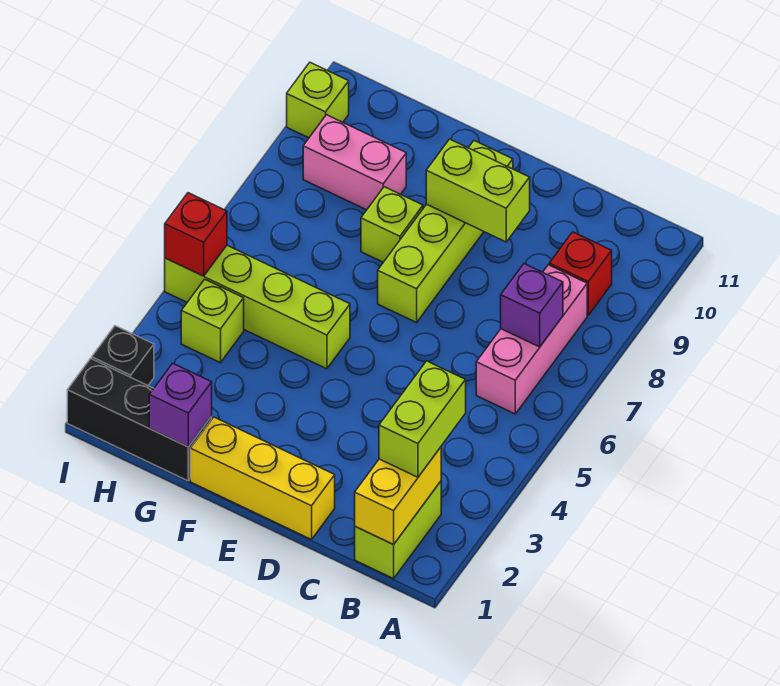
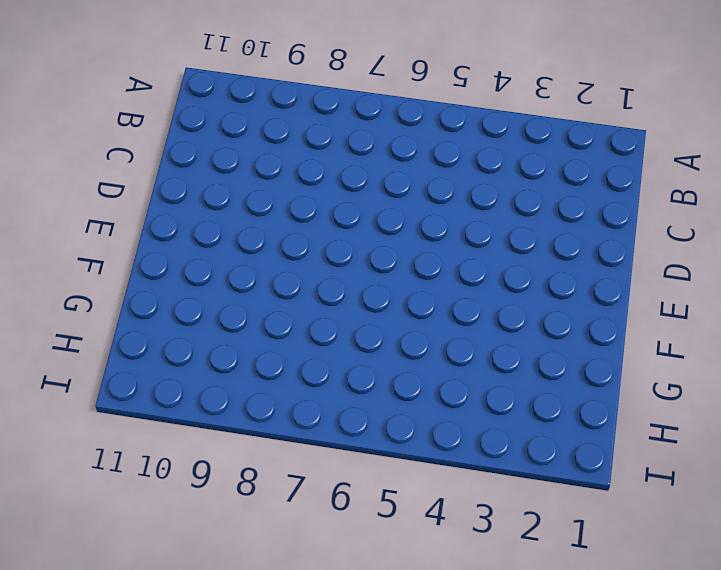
none -> lime brick B1:B2 level 1
none -> pink brick B6:B8 level 1
none -> red brick B9 level 1

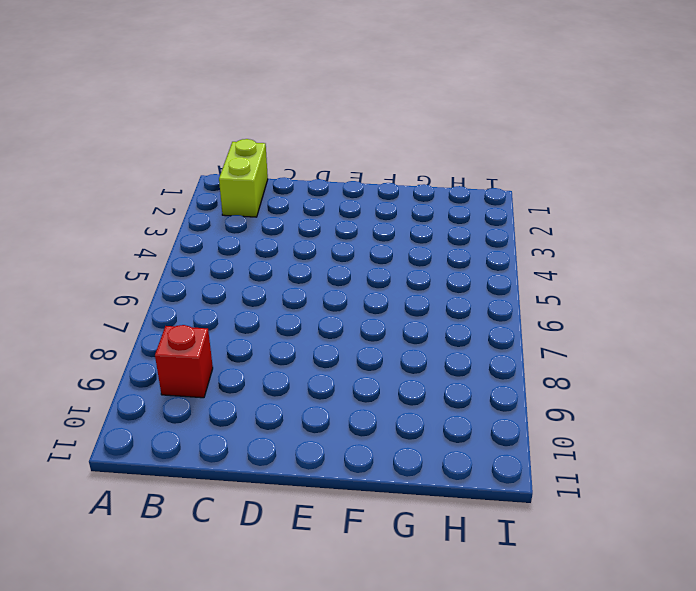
none -> pink brick B6:B8 level 1
none -> yellow brick D1:F1 level 1
none -> lime brick E7:E10 level 1

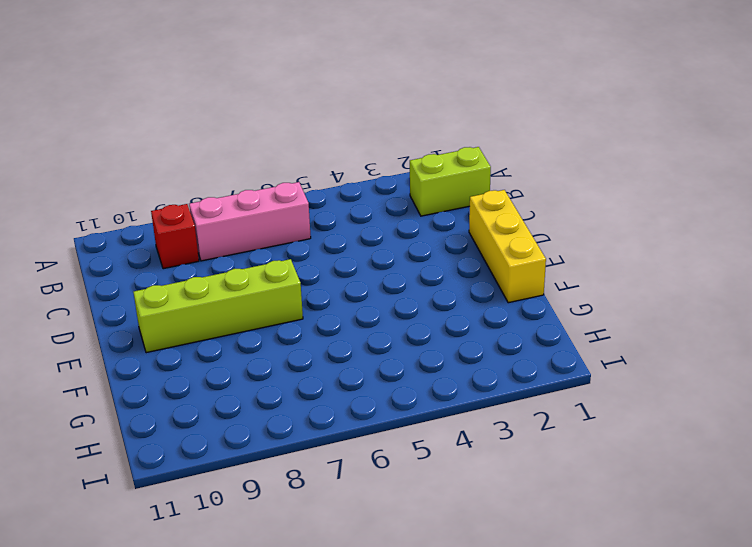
none -> lime brick F5:I5 level 1
none -> lime brick F8 level 1
none -> black brick G1:I1 level 1

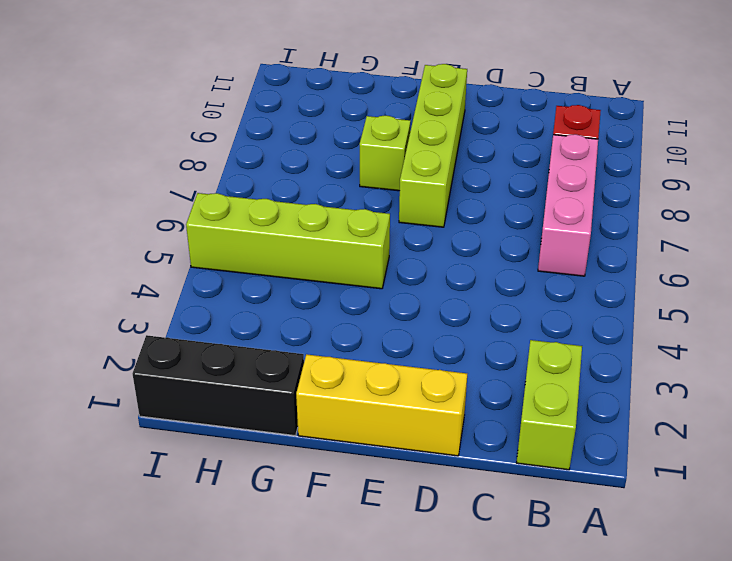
none -> pink brick G9:H9 level 1
none -> lime brick H4 level 1
none -> black brick I2 level 1

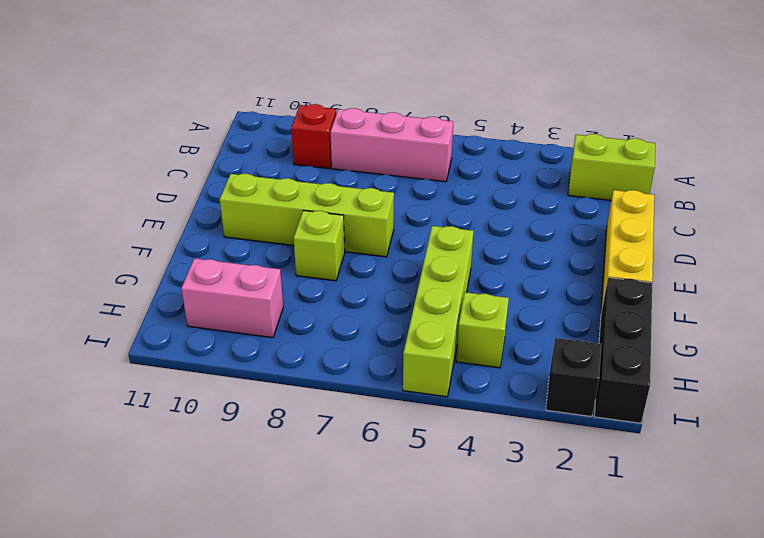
pink brick H9:H10 level 1 -> pink brick G9:H9 level 1
none -> lime brick I10 level 1
none -> yellow brick B1:B2 level 2
none -> purple brick B7 level 2

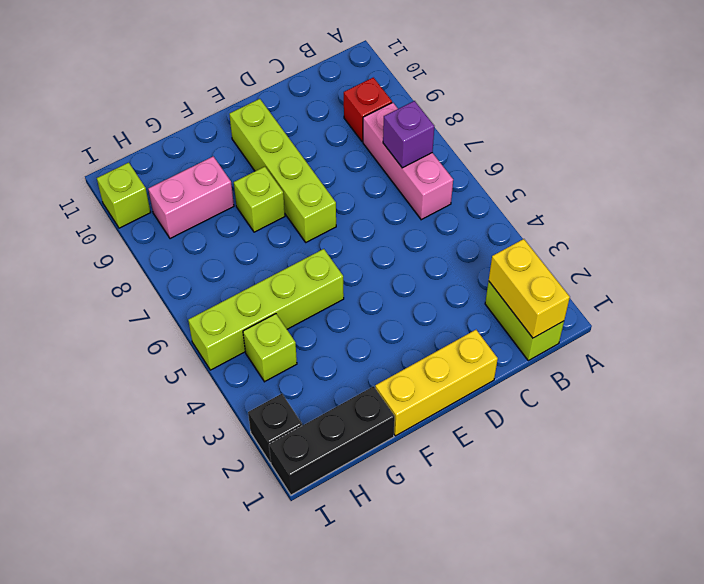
none -> lime brick D9:E9 level 2
none -> purple brick G1 level 2
none -> red brick I5 level 2

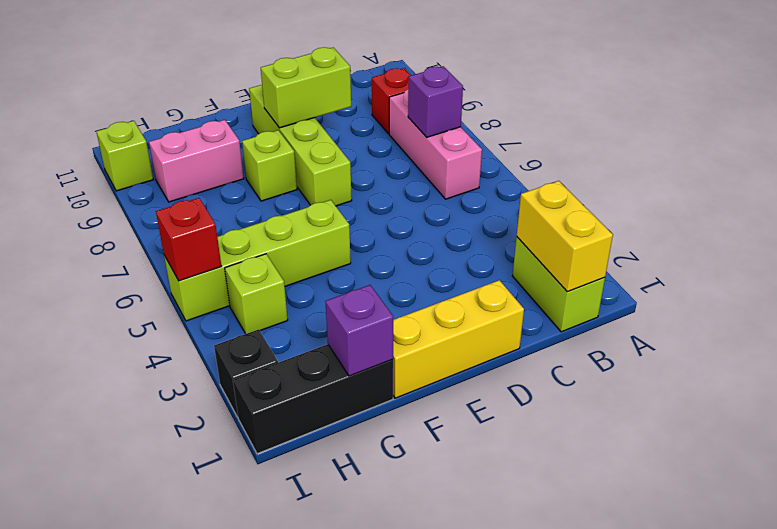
none -> lime brick B2:B3 level 3

